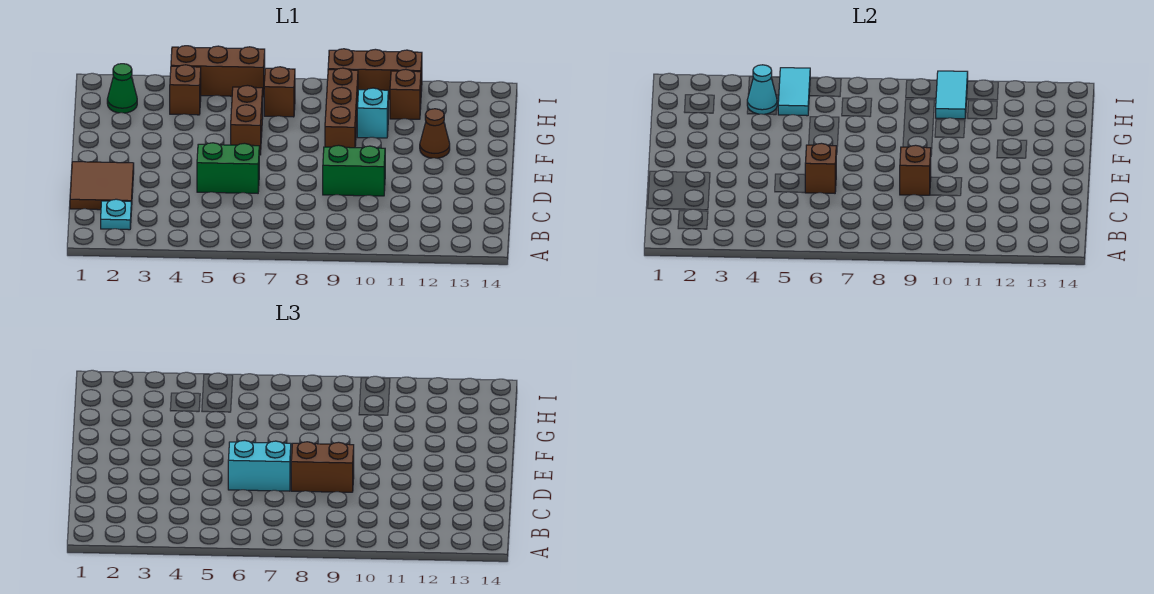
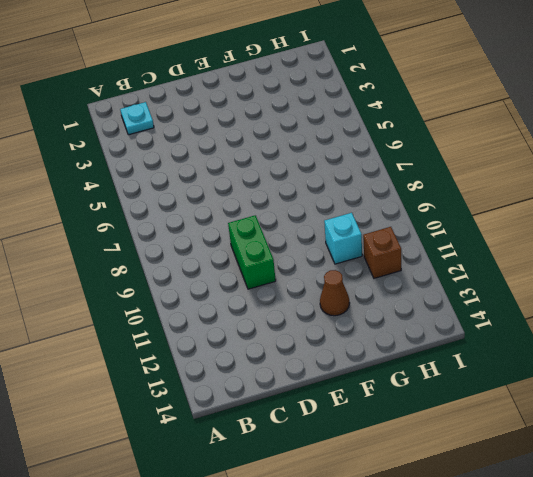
none -> brown tile C1:D2 level 1
none -> green brick D5:D6 level 1
none -> brown brick F6:G6 level 1

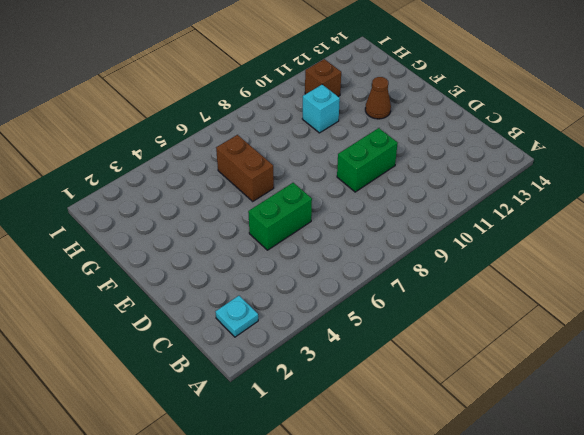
none -> brown tile C1:D2 level 1
none -> brown brick F9:H9 level 1
none -> green cone H2 level 1

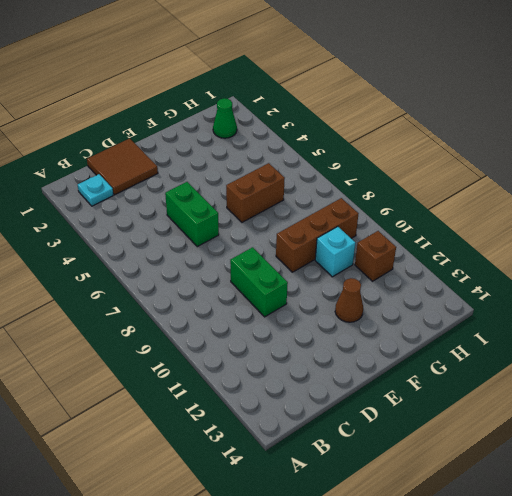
none -> brown brick H4 level 1
none -> brown brick H7 level 1
none -> brown brick I4:I6 level 1

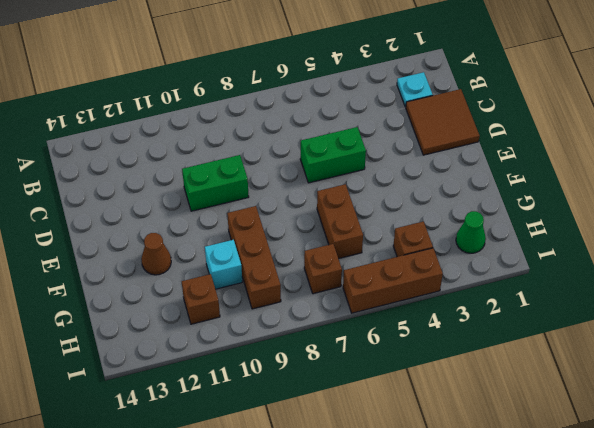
none -> brown brick I9:I11 level 1
none -> brown brick D6 level 2
none -> brown brick D9 level 2

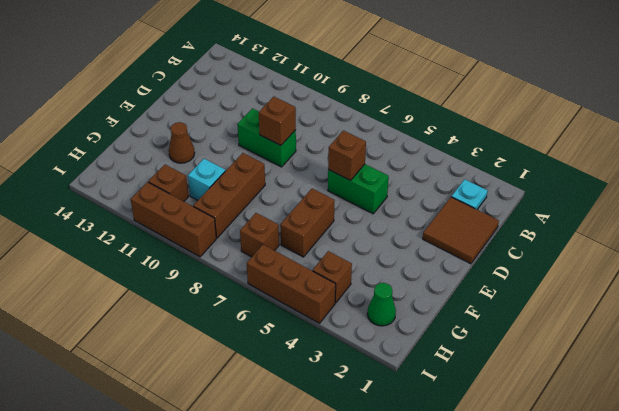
none -> cyan cone H4 level 2
none -> cyan tile H5:I5 level 2
none -> cyan tile H10:I10 level 2

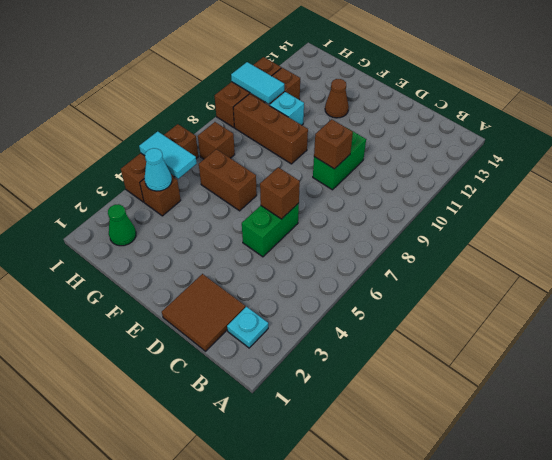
none -> cyan brick D6:D7 level 3
none -> brown brick D8:D9 level 3

